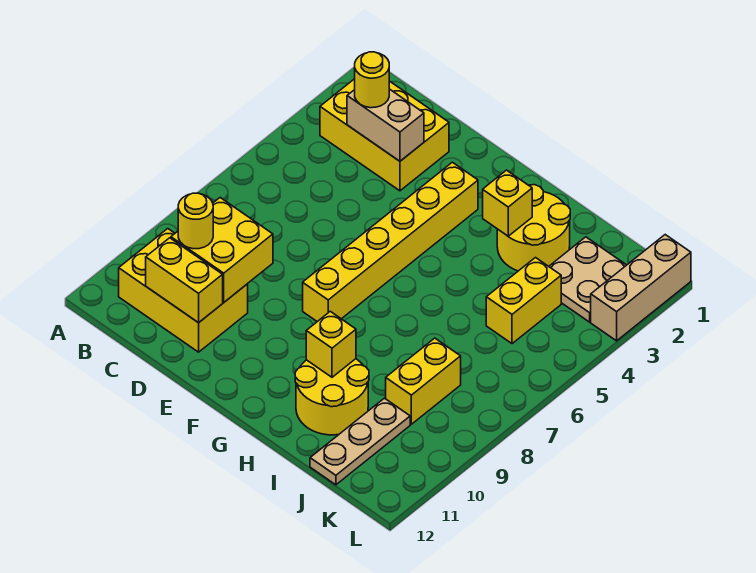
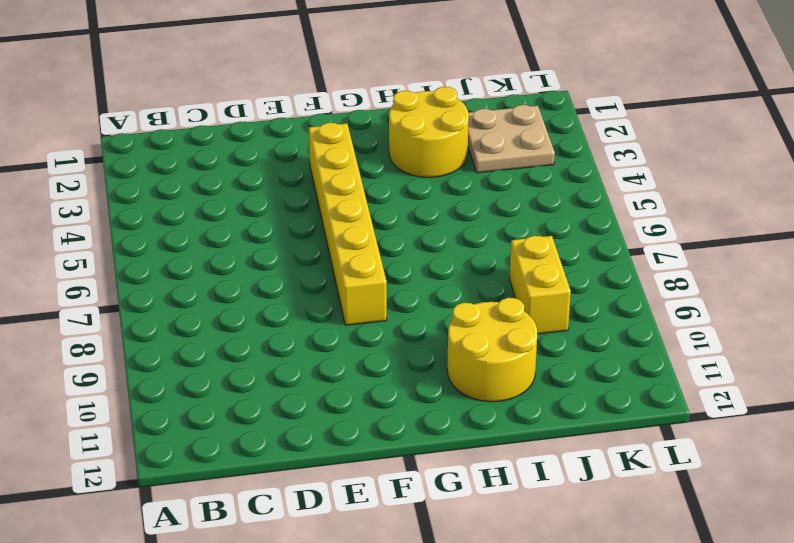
none -> yellow brick B2:D3 level 1
none -> yellow brick B10:D11 level 1
none -> yellow brick J4:J5 level 1

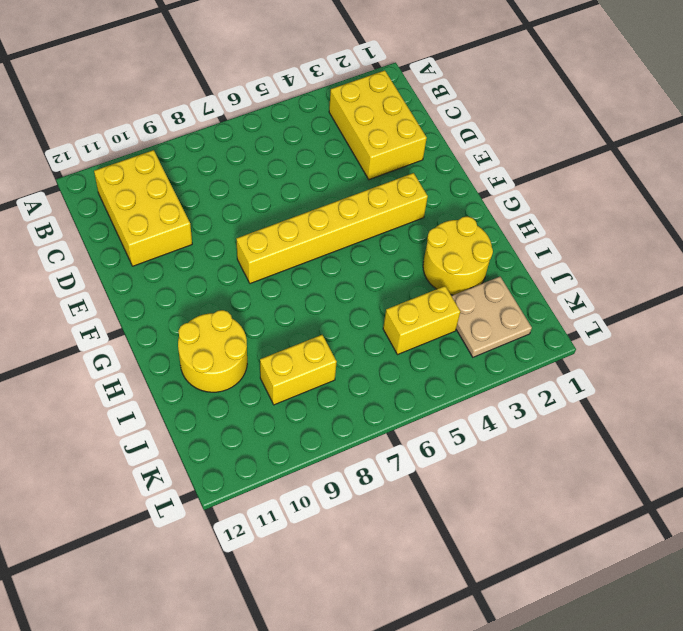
none -> tan plate J10:J12 level 1
none -> tan brick L1:L3 level 1
none -> tan brick C3:D3 level 2

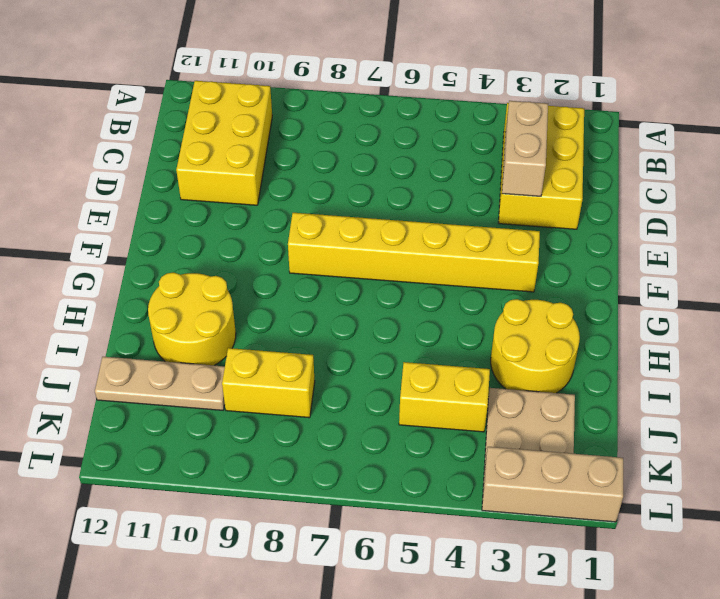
none -> yellow brick C9:D10 level 2
none -> yellow brick C11:D11 level 2
none -> yellow brick H3 level 2

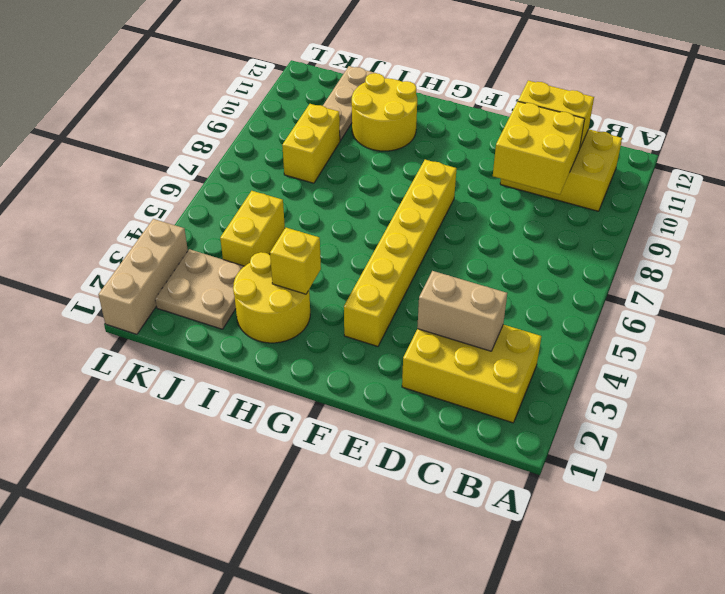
none -> yellow brick H10 level 2
none -> yellow round brick C3 level 3
none -> yellow round brick C10 level 3

